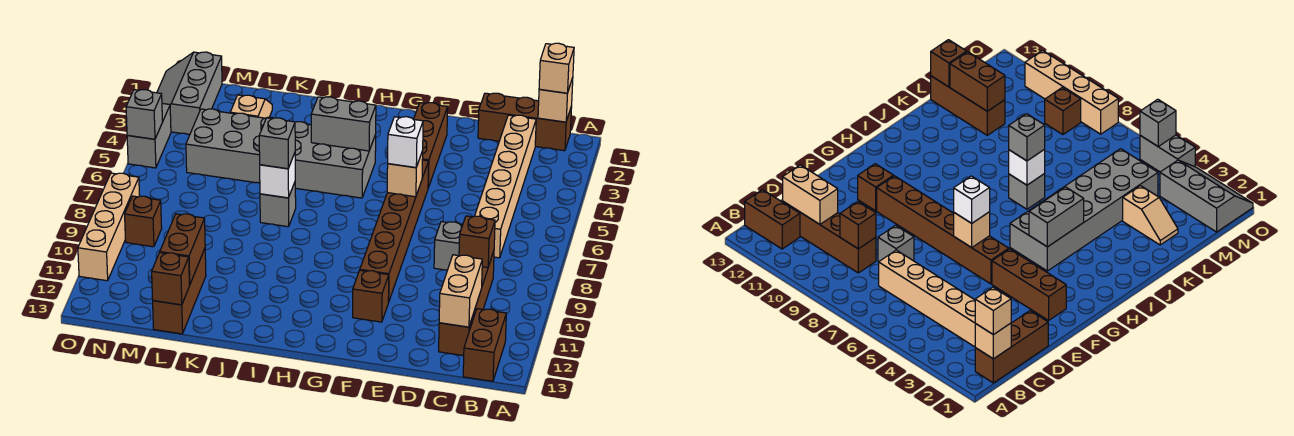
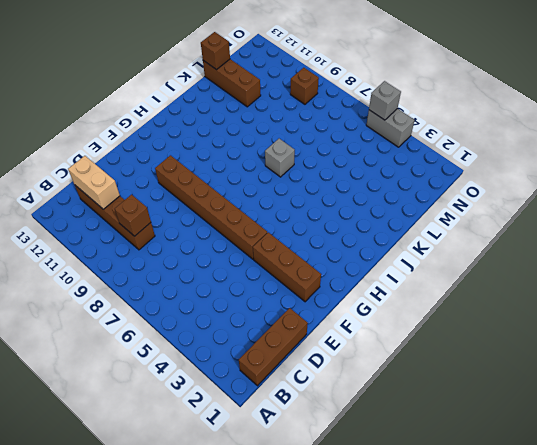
none -> brown brick B12:B13 level 1
none -> tan brick C2:C7 level 1
none -> grey brick D8 level 1

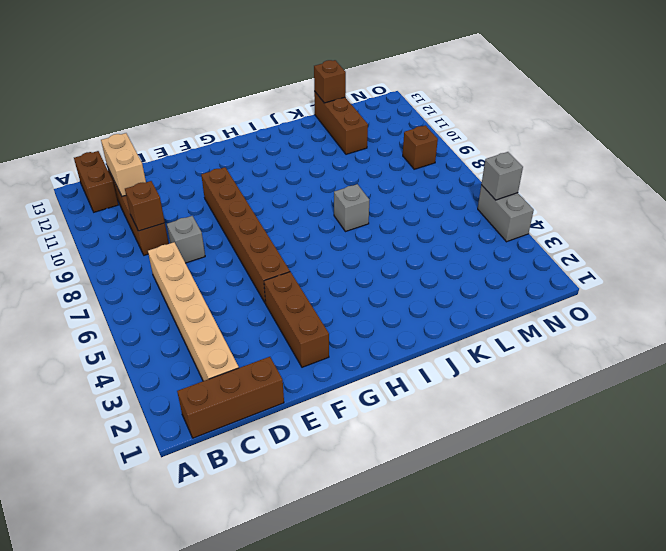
none -> brown brick F11 level 1
none -> grey brick H4:M5 level 1
none -> tan slope L2:L3 level 1 top 3

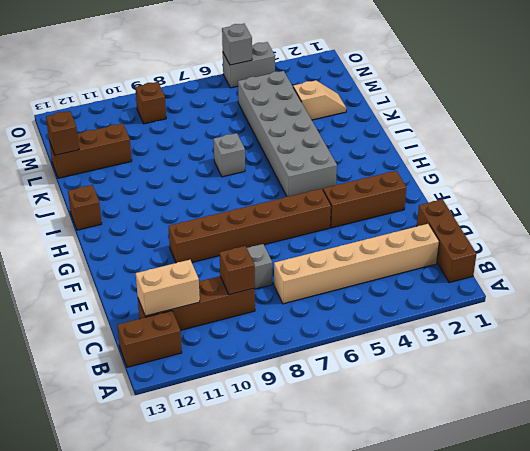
brown brick I13 level 1 -> brown brick F11 level 1
none -> grey slope N1:O3 level 1 top N
none -> tan brick O8:O11 level 1
none -> tan brick B1 level 2

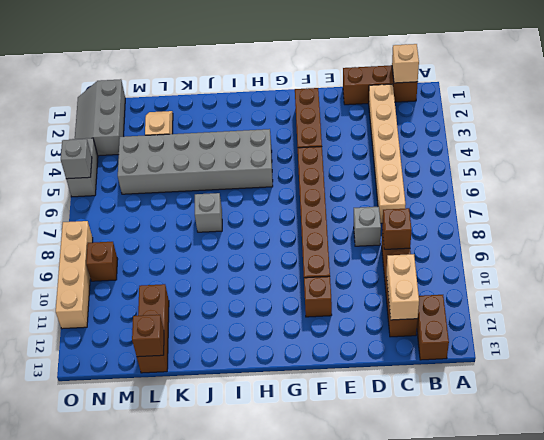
none -> tan brick F6 level 2
none -> grey brick H4:I4 level 2
none -> white brick J7 level 2

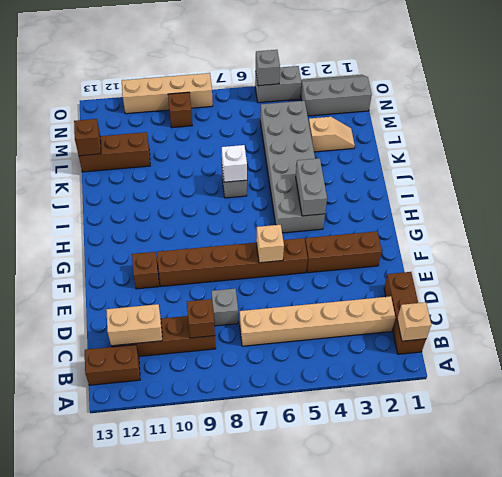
none -> brown brick L11:L12 level 2
none -> tan brick B1 level 3
none -> white brick F6 level 3

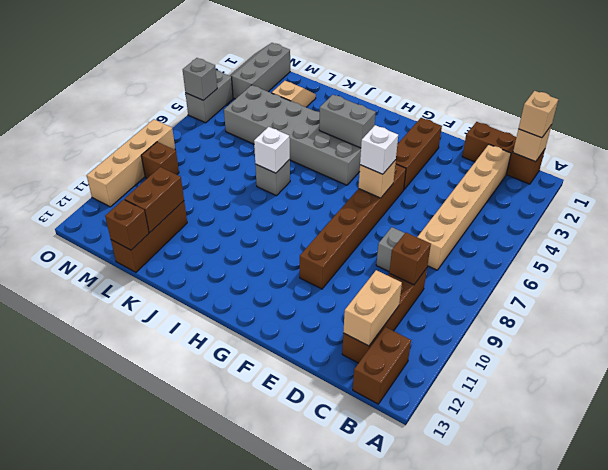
none -> brown brick F11 level 1
none -> grey brick J7 level 3

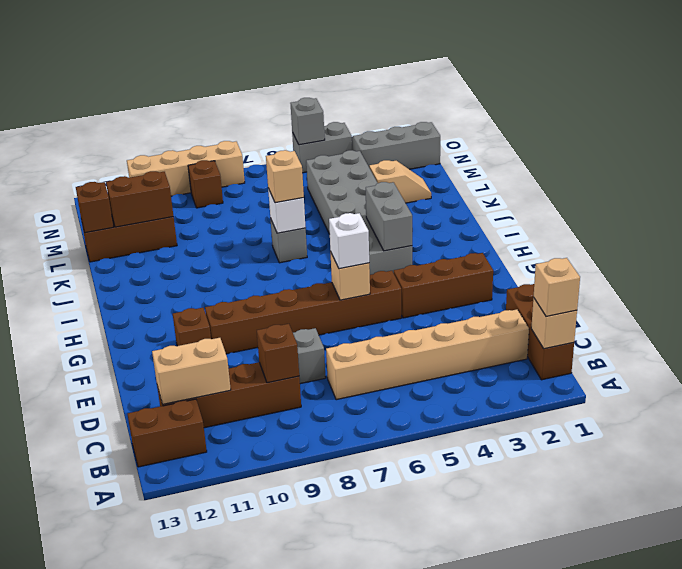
tan brick J7 level 3 -> grey brick J7 level 3

